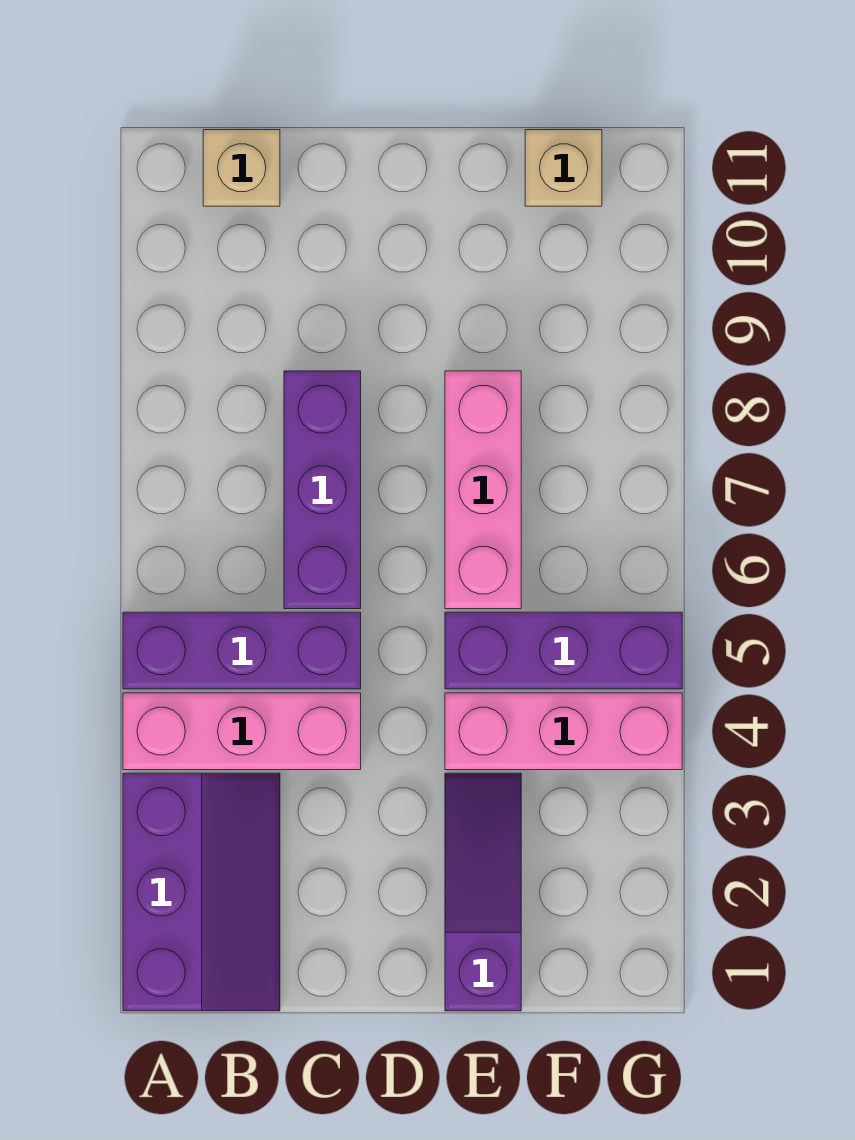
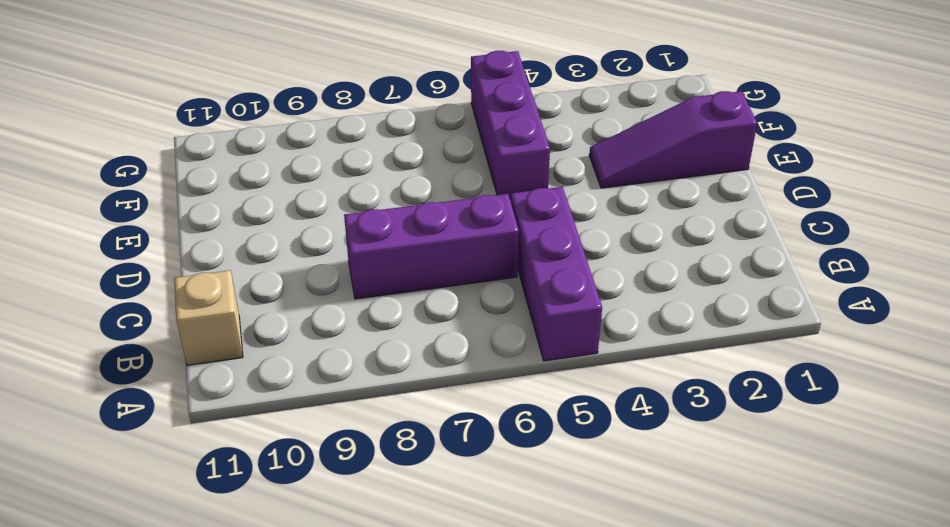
none -> purple slope A1:B3 level 1 top A
none -> pink brick A4:C4 level 1

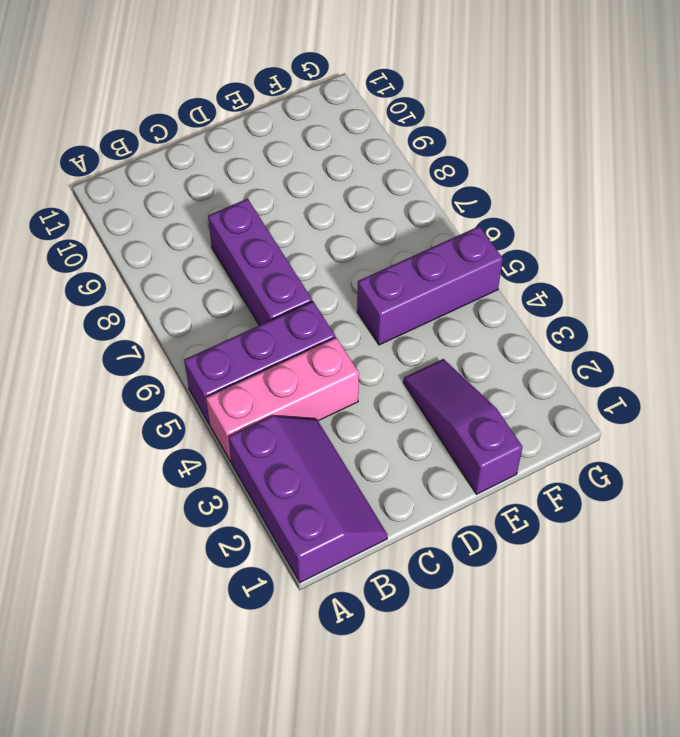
none -> tan brick B11 level 1
none -> pink brick E4:G4 level 1

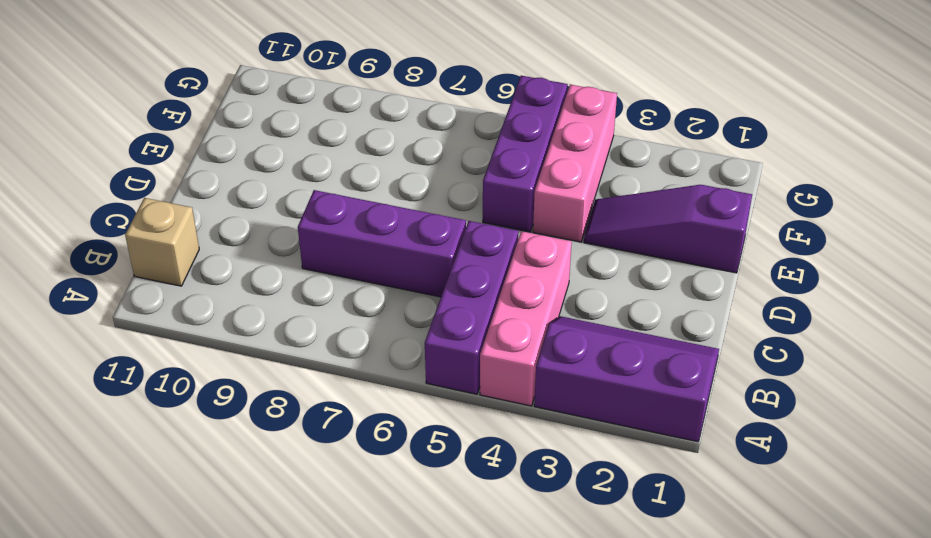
none -> pink brick E6:E8 level 1
none -> tan brick F11 level 1

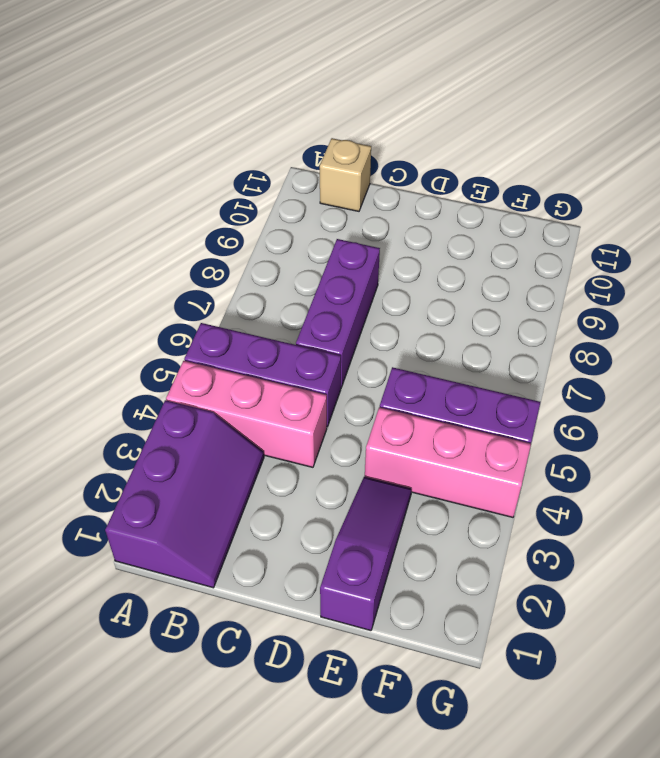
none -> pink brick E6:E8 level 1
none -> tan brick F11 level 1

